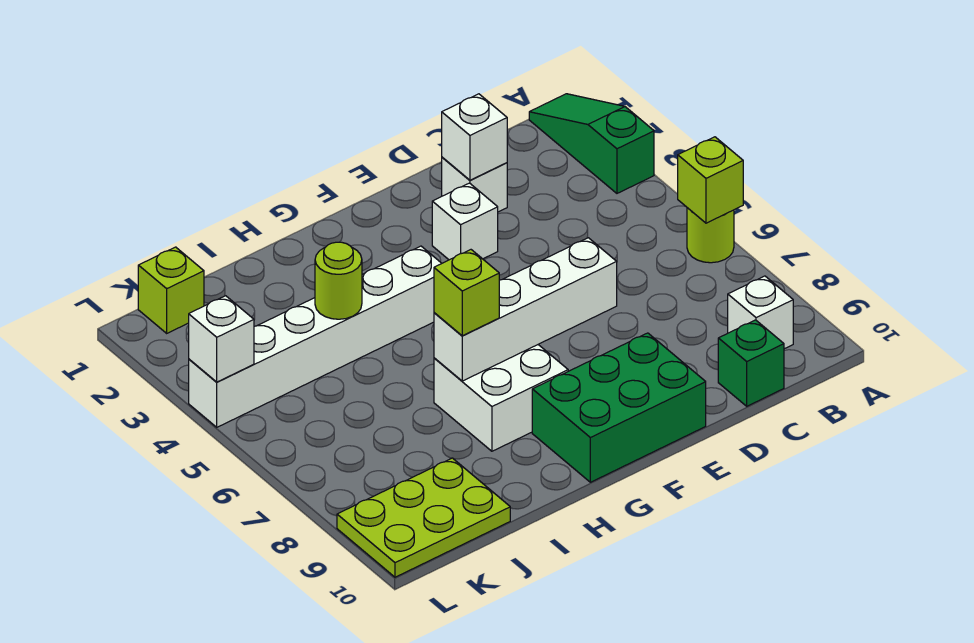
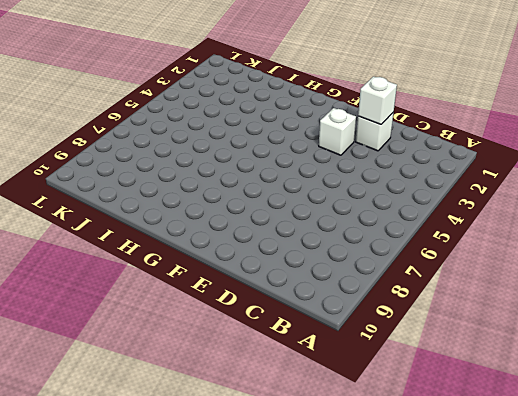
none -> green slope A1:A3 level 1 top 3
none -> lime round brick A6 level 1
none -> white brick B9 level 1

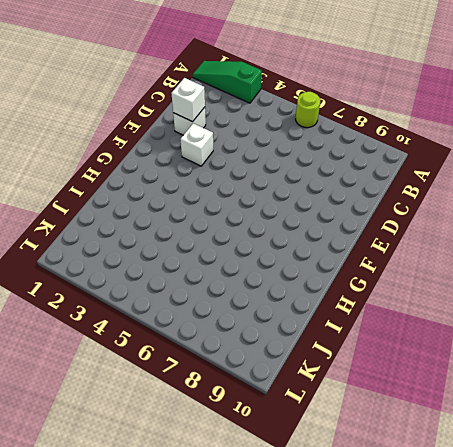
none -> white brick B9 level 1
none -> green brick C10 level 1
none -> green brick E9:G10 level 1

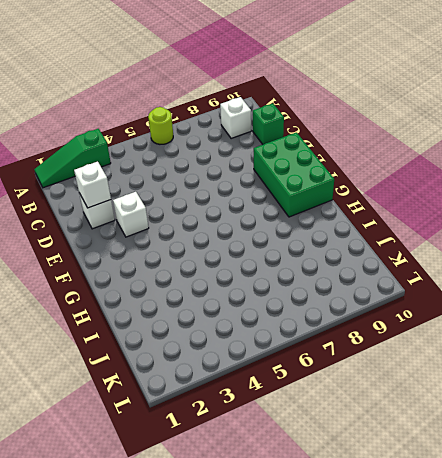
none -> white brick G4:L4 level 1
none -> white brick G7:H8 level 1
none -> lime plate J9:L10 level 1

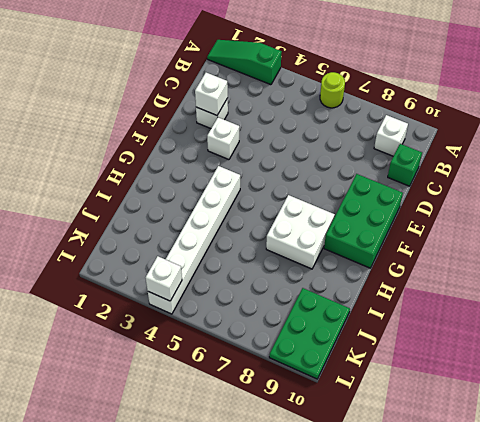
green plate J9:L10 level 1 -> lime plate J9:L10 level 1
none -> lime brick K1 level 1
none -> lime brick A6 level 2
none -> white brick E7:H7 level 2

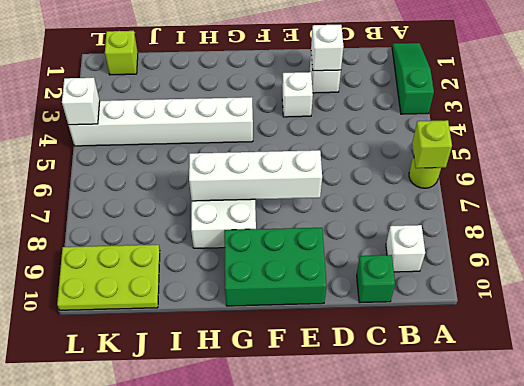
none -> lime round brick I4 level 2
none -> lime brick H7 level 3

